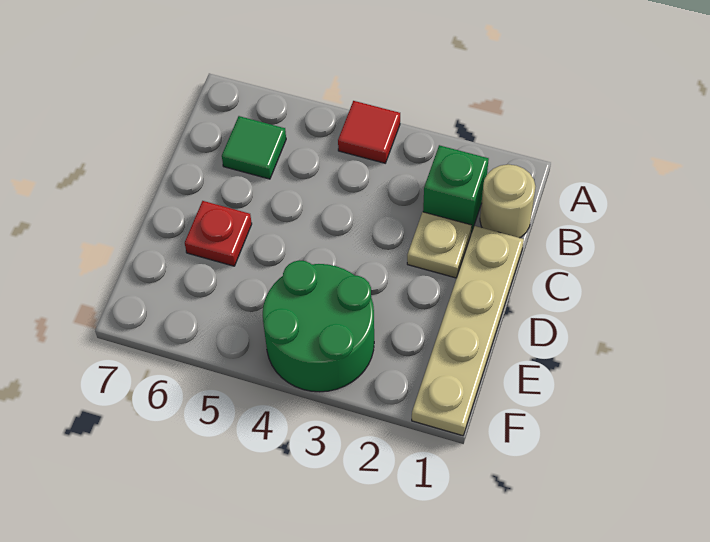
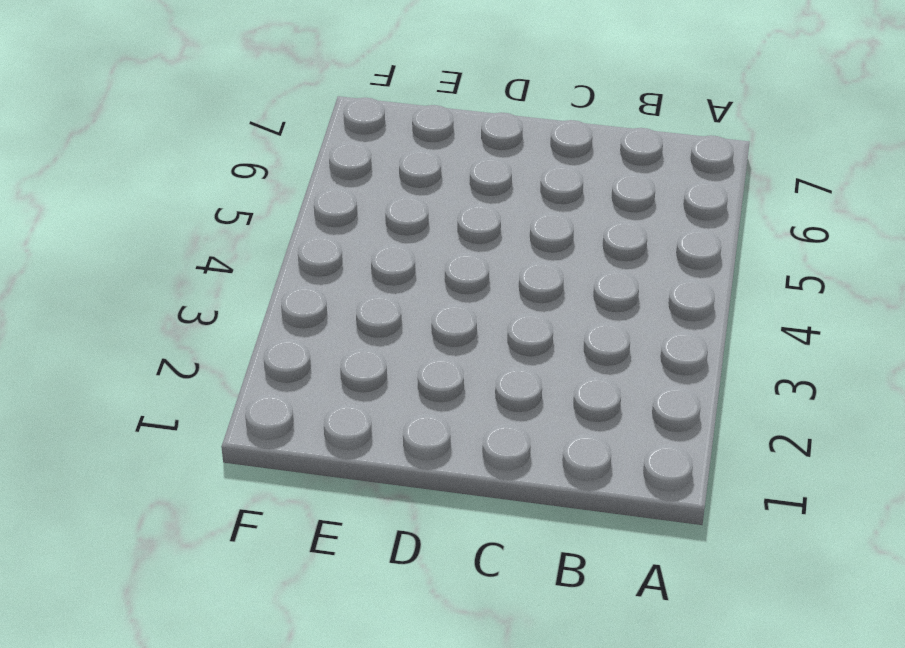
none -> red tile A4 level 1
none -> tan round brick B1 level 1

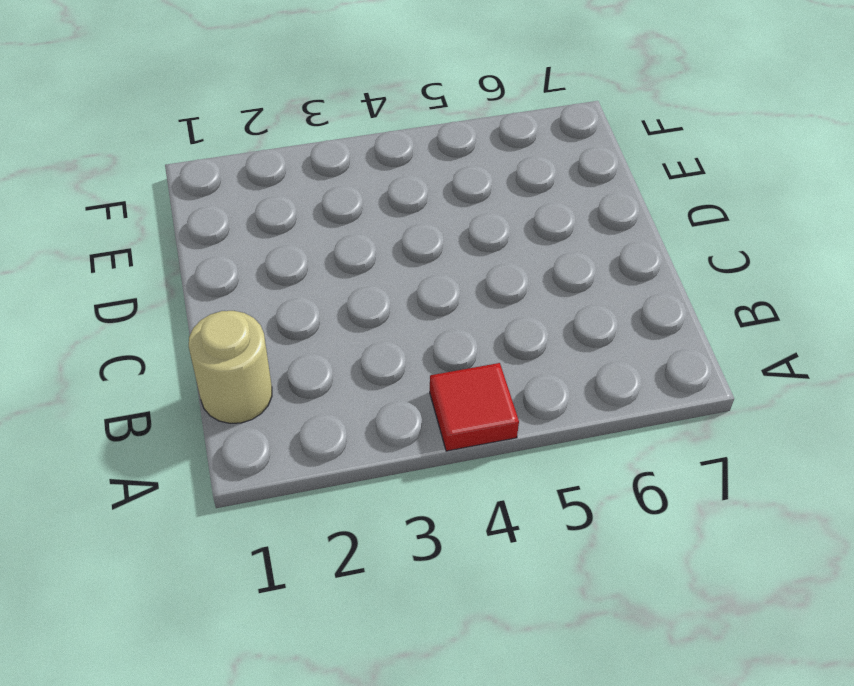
none -> green brick B2 level 1
none -> green tile B6 level 1

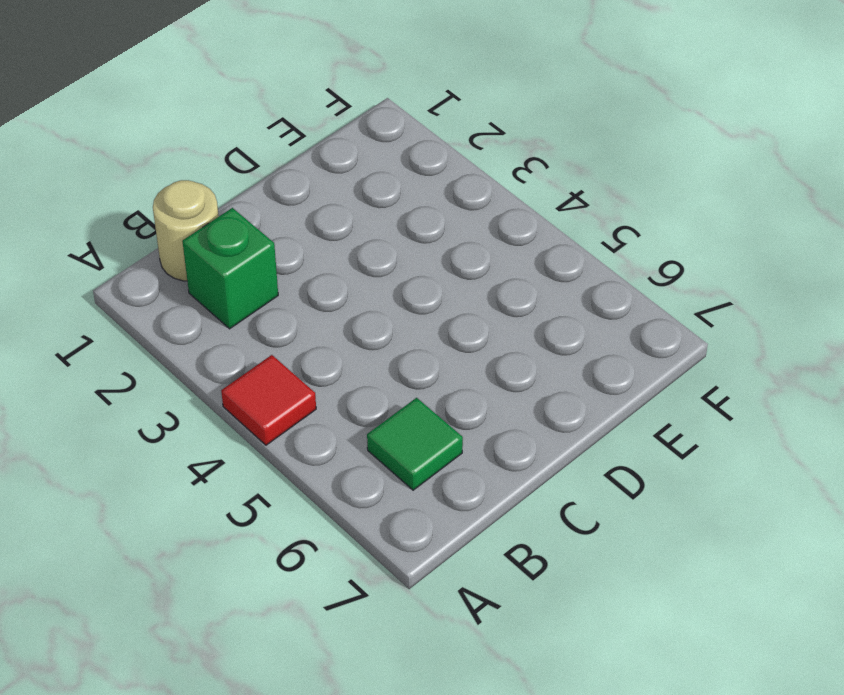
none -> tan plate C1:F1 level 1
none -> tan plate C2 level 1

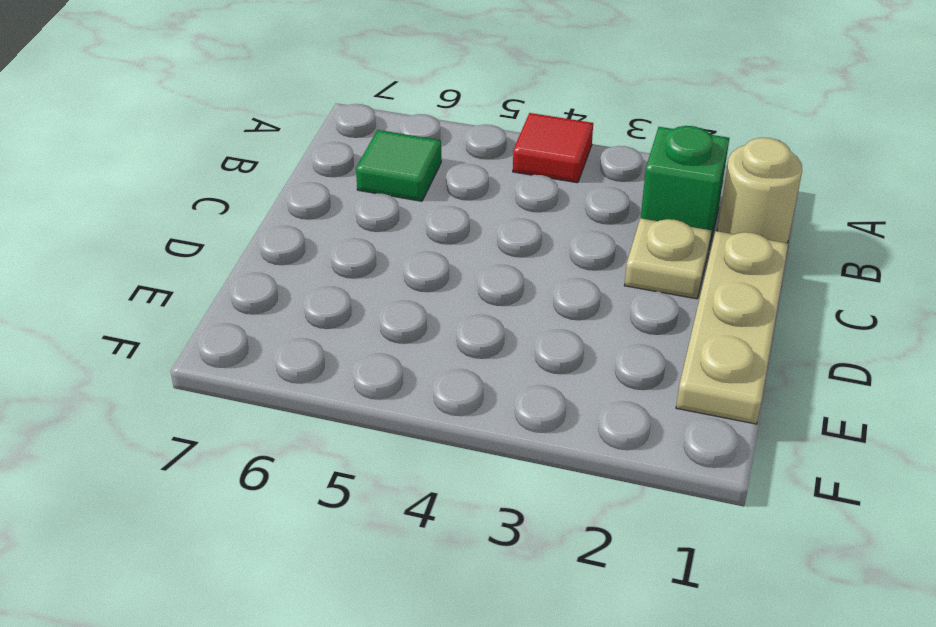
tan plate C1:E1 level 1 -> tan plate C1:F1 level 1
none -> red plate D6 level 1
none -> green round brick E3:F4 level 1

